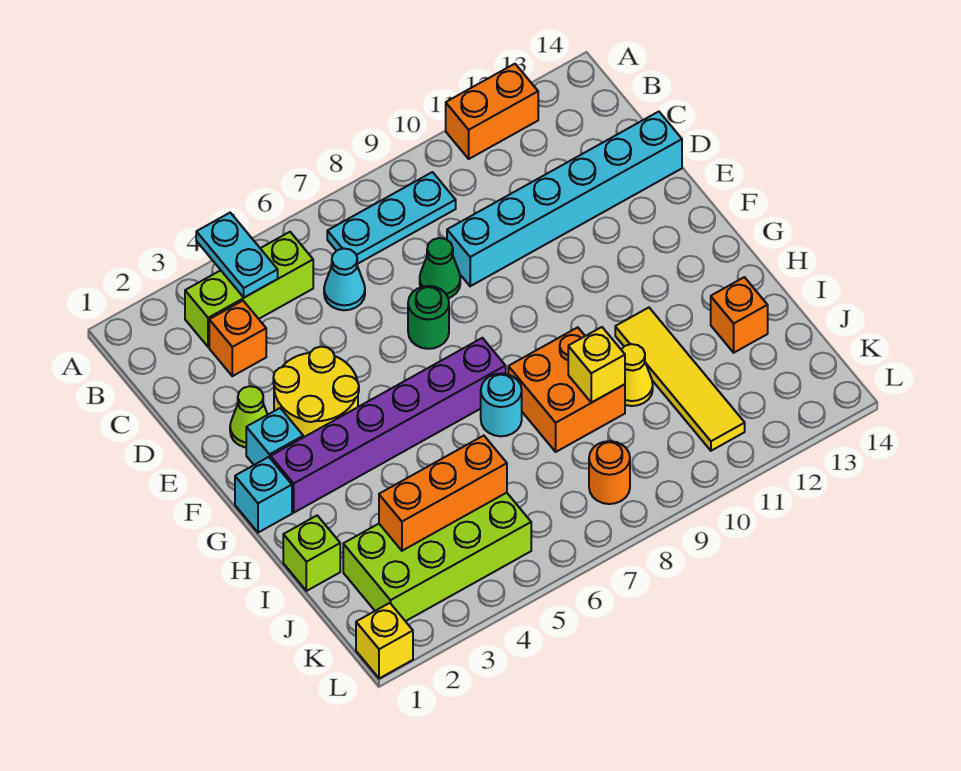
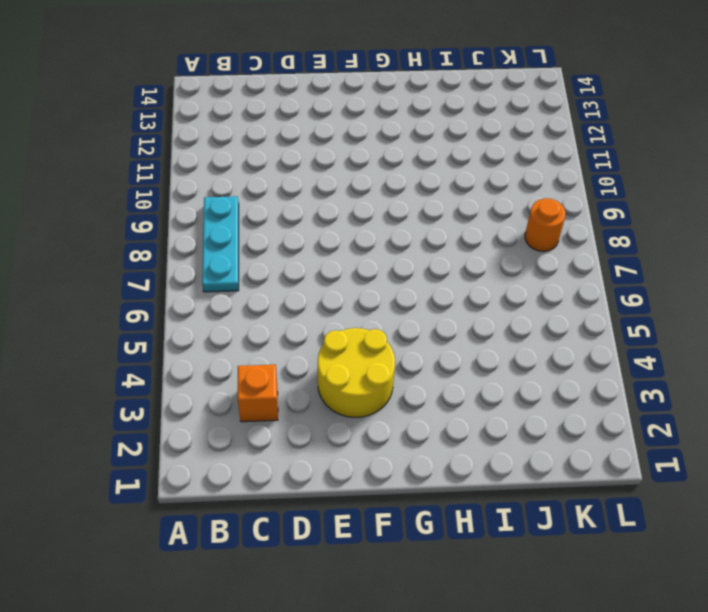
none -> orange brick A11:A12 level 1
none -> lime brick B3:B5 level 1
none -> cyan cone C6 level 1

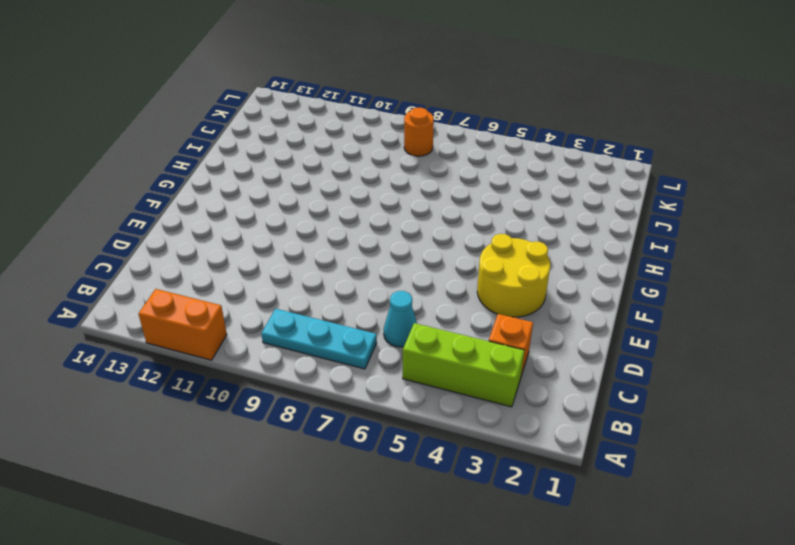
none -> green cone D8 level 1
none -> cyan brick D9:D14 level 1
none -> lime cone E2 level 1

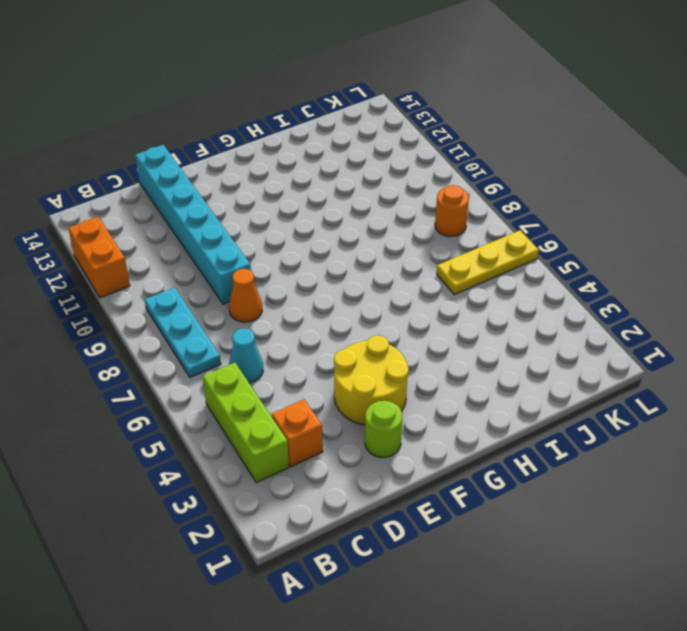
orange cone D8 level 1 -> green cone D8 level 1
lime round brick E2 level 1 -> lime cone E2 level 1
yellow plate J6:L6 level 1 -> none
none -> green round brick E7 level 1
none -> cyan brick F2 level 1
none -> cyan brick G1 level 1

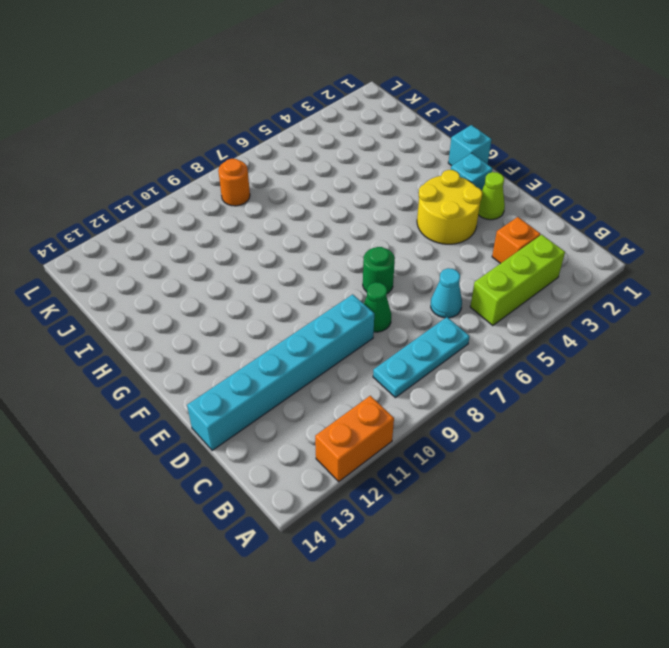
none -> purple brick G2:G7 level 1
none -> cyan round brick H7 level 1
none -> orange brick H8:I9 level 1

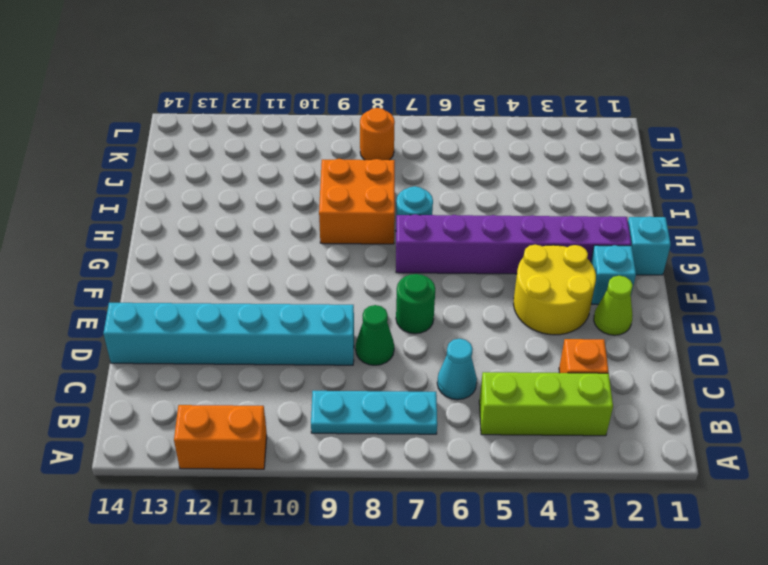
none -> yellow tile H11:K11 level 1
none -> lime brick I1 level 1
none -> yellow cone I10 level 1

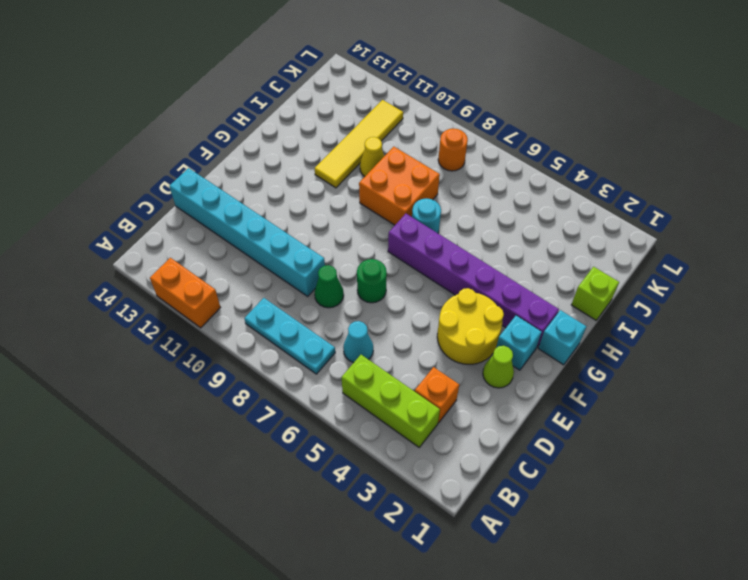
none -> orange brick I13 level 1
none -> lime brick J2:K5 level 1
none -> yellow brick L1 level 1

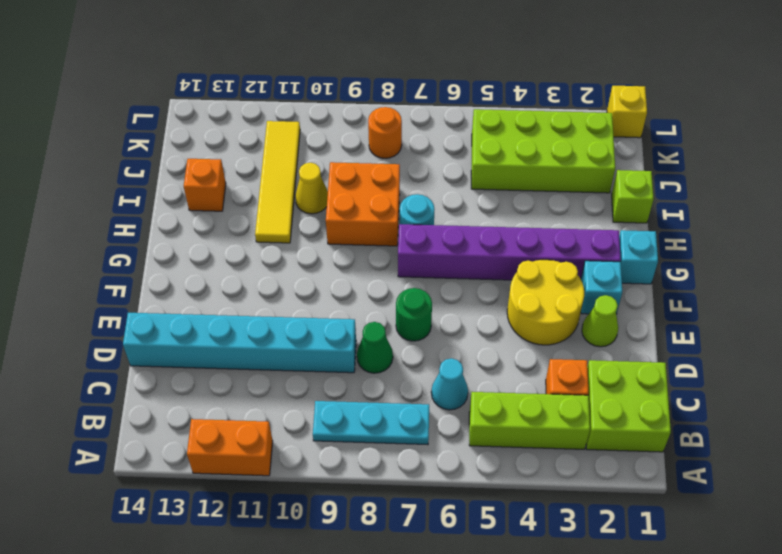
lime brick B1:C2 level 1 -> none
none -> cyan plate A4:B4 level 2
none -> yellow brick I9 level 2
none -> orange brick J3:J5 level 2

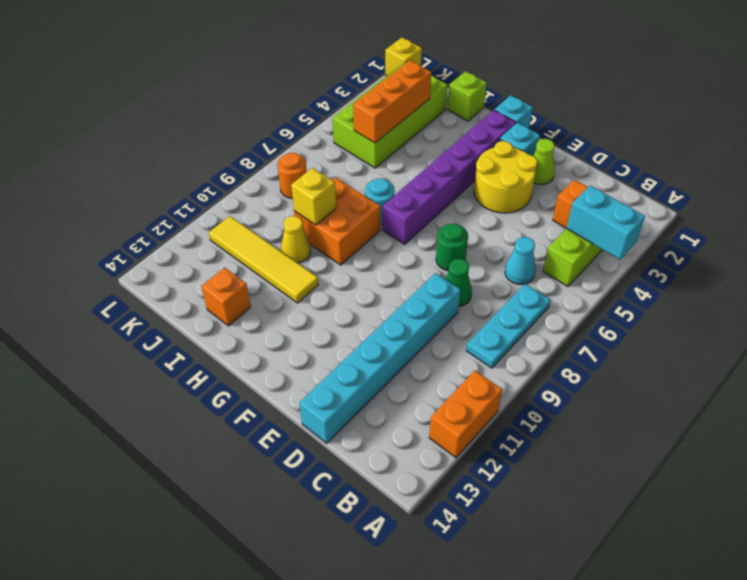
cyan brick A4:B4 level 2 -> cyan plate A4:B4 level 2

